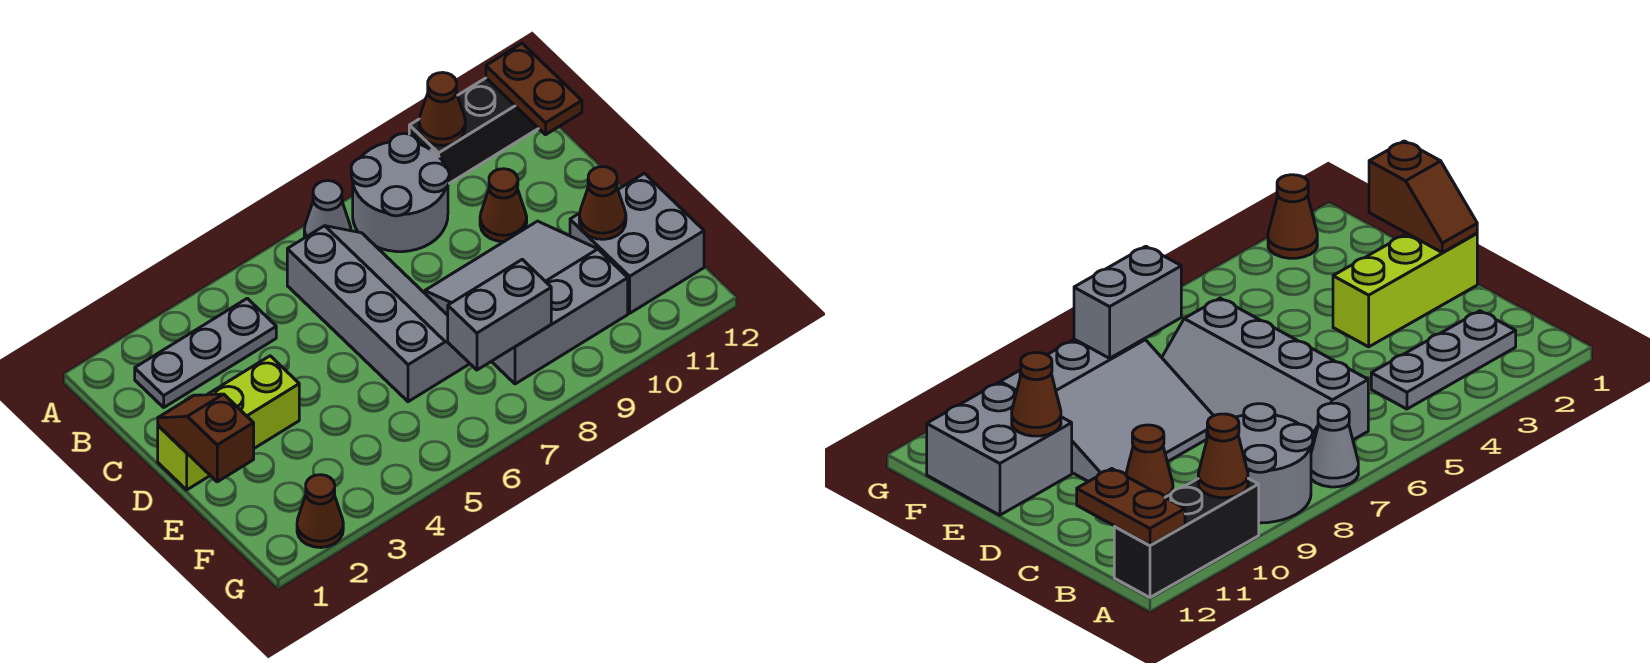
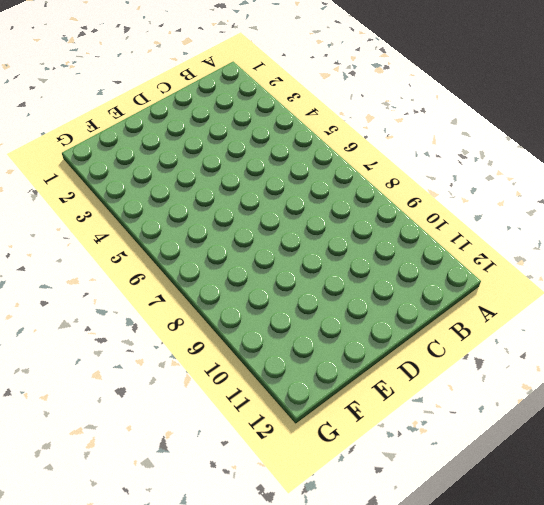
none -> grey cone A7 level 1
none -> grey round brick A8:B9 level 1
none -> black brick A10:A12 level 1

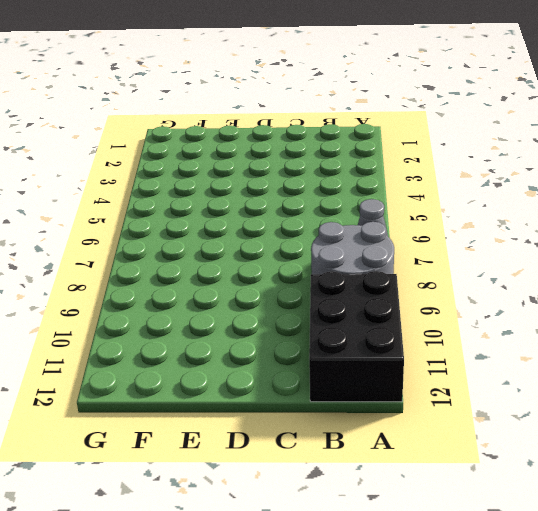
black brick A10:B12 level 1 -> black brick A10:A12 level 1
none -> grey plate B2:B4 level 1
none -> grey slope B6:E7 level 1 top 6
none -> brown cone C10 level 1

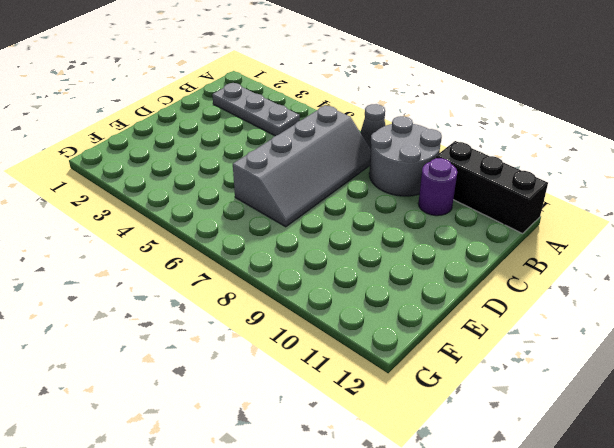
purple round brick B10 level 1 -> none
none -> brown cone C10 level 1
none -> lime brick D1:D3 level 1
none -> grey slope D8:F10 level 1 top F

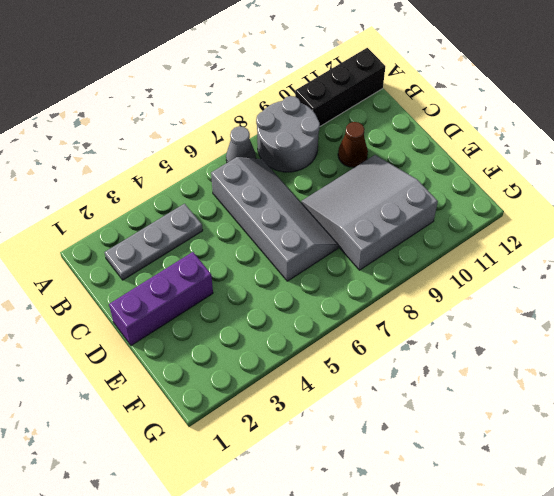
purple brick D1:D3 level 1 -> lime brick D1:D3 level 1
none -> grey brick E11:F12 level 1
none -> brown cone G2 level 1
none -> brown cone A10 level 2

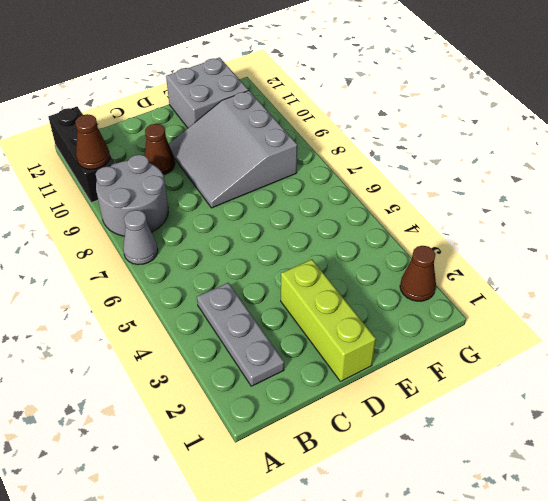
none -> grey slope B6:E7 level 1 top 6
none -> brown plate A12:B12 level 2
none -> brown slope D1:E1 level 2 top E

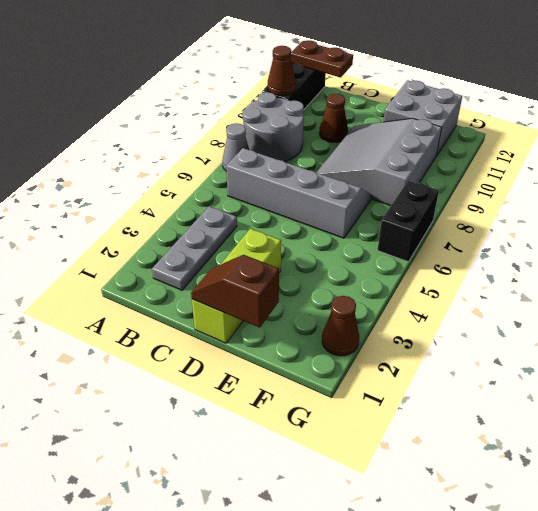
black brick G6:G7 level 1 -> none
none -> brown cone E11 level 2
none -> grey brick F7:F8 level 2

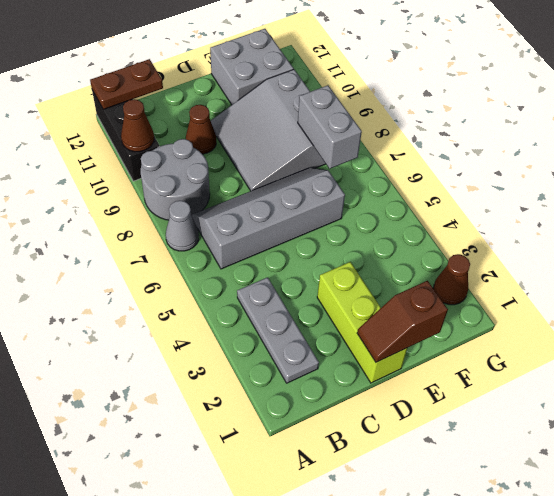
none -> brown cone E11 level 2

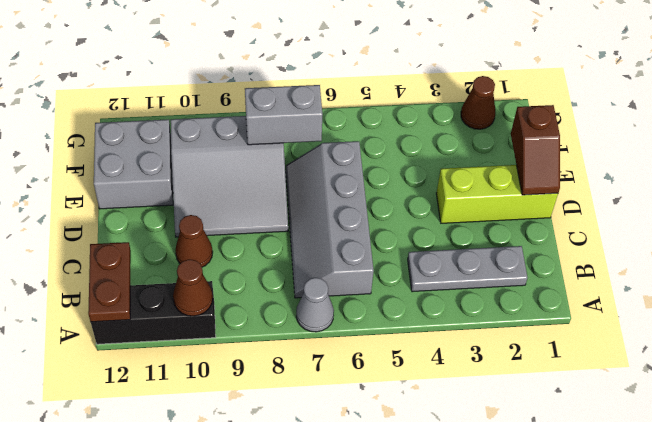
none -> grey round brick A8:B9 level 1
none -> brown cone E11 level 2

